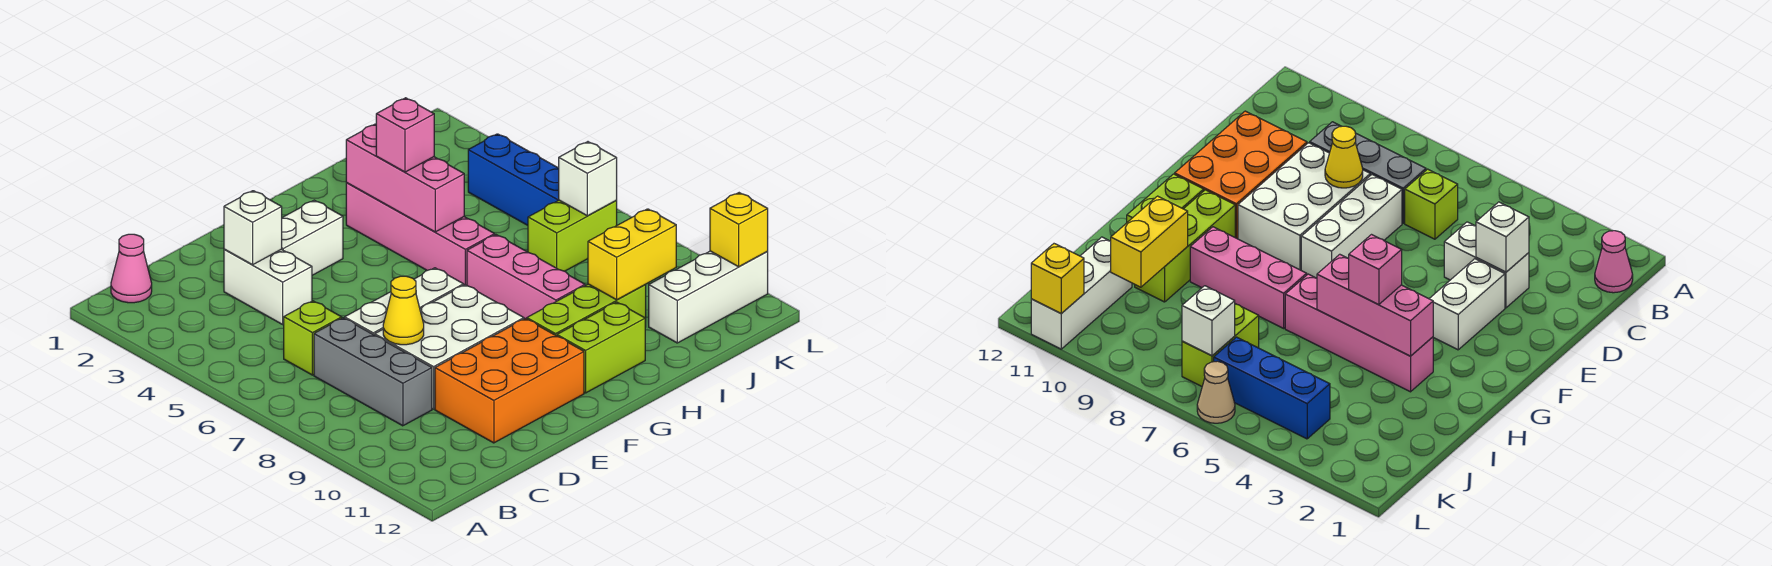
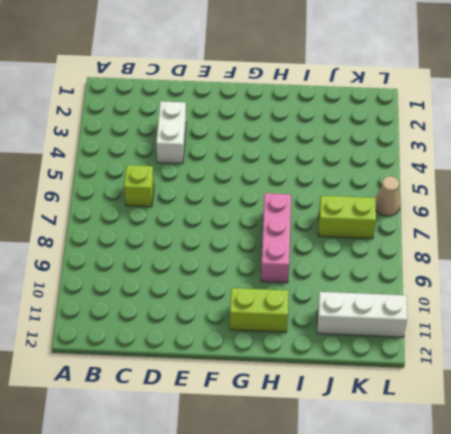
none -> pink cone B1 level 1
none -> grey brick C7:C9 level 1
none -> white brick D7:F7 level 1

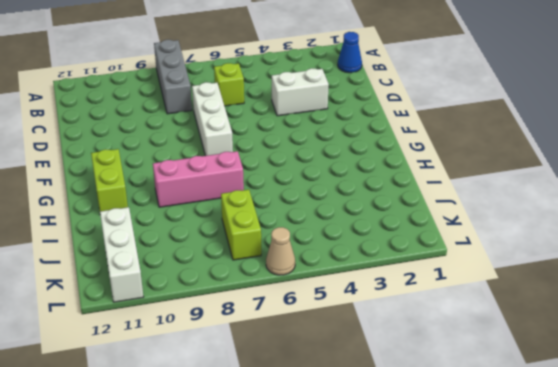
grey brick A8:C8 level 1 -> grey brick C7:C9 level 1
blue cone B1 level 1 -> pink cone B1 level 1
none -> white brick D8:F9 level 1
none -> orange brick D10:F11 level 1
none -> white brick E3:F3 level 1

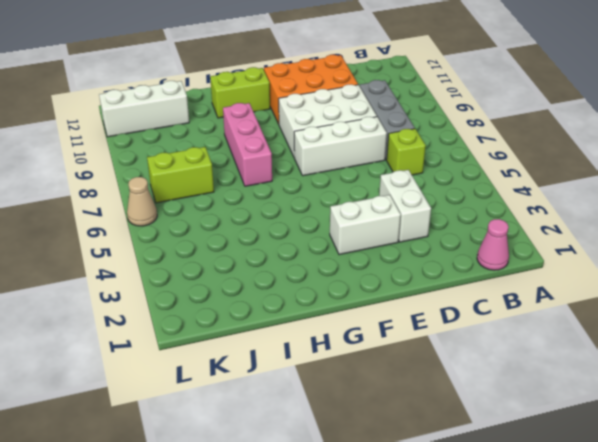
none -> lime brick G10:I10 level 1
none -> pink brick H3:H6 level 1
none -> blue brick K4:K6 level 1

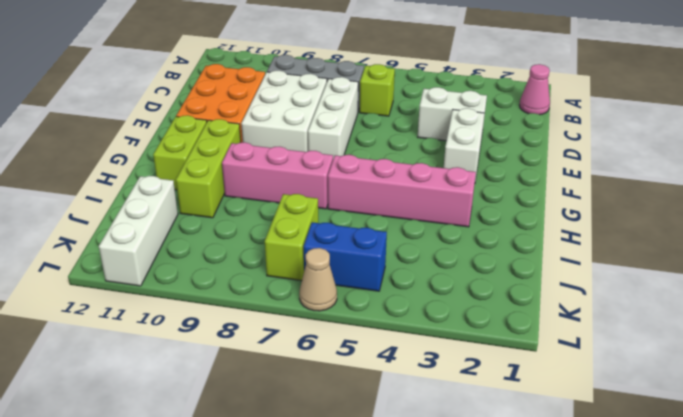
blue brick K5:K6 level 1 -> blue brick K4:K6 level 1
none -> white brick D3 level 2
none -> yellow cone D8 level 2
none -> pink brick H3:H5 level 2

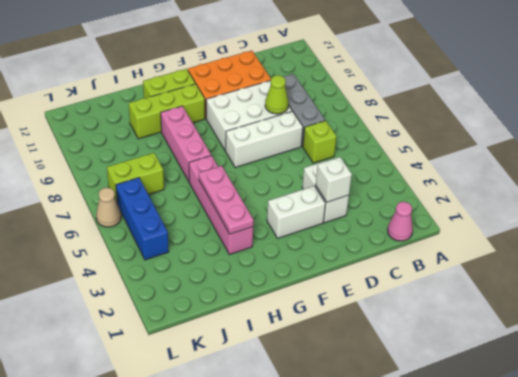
lime cone D8 level 2 -> yellow cone D8 level 2
pink plate H3:H5 level 2 -> pink brick H3:H5 level 2
none -> white brick J11:L11 level 1
none -> yellow brick I10:J10 level 2
none -> white brick K7 level 2

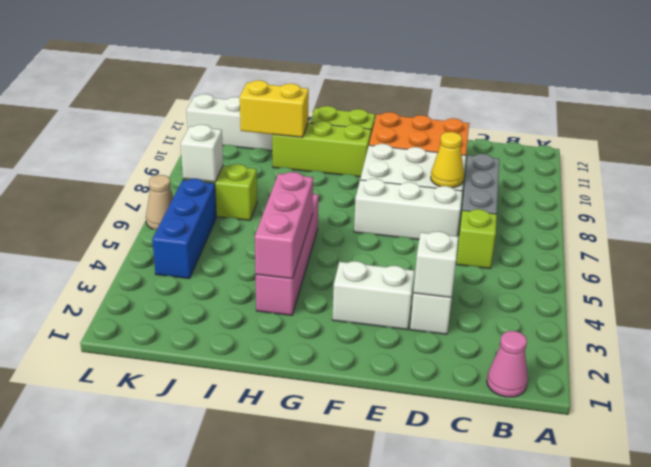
none -> pink brick H7:H9 level 1
none -> yellow brick L11 level 2
none -> pink brick H4 level 3

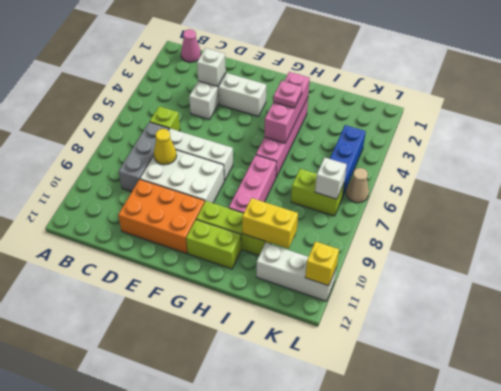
pink plate H4 level 3 -> pink brick H4 level 3

